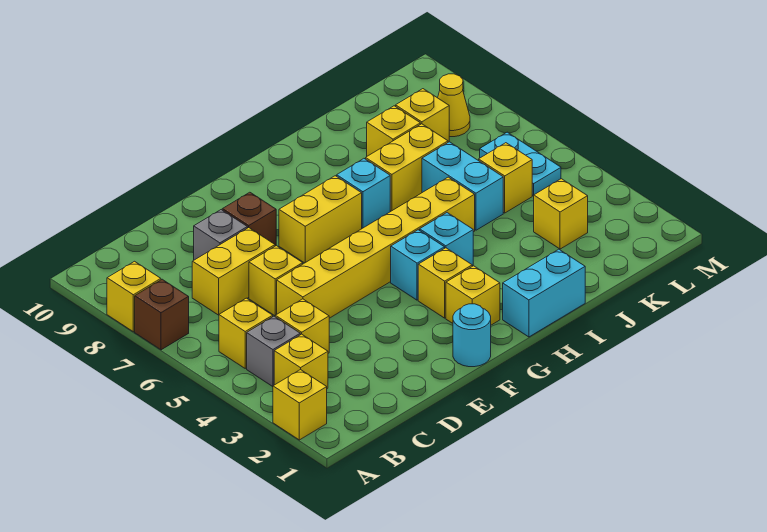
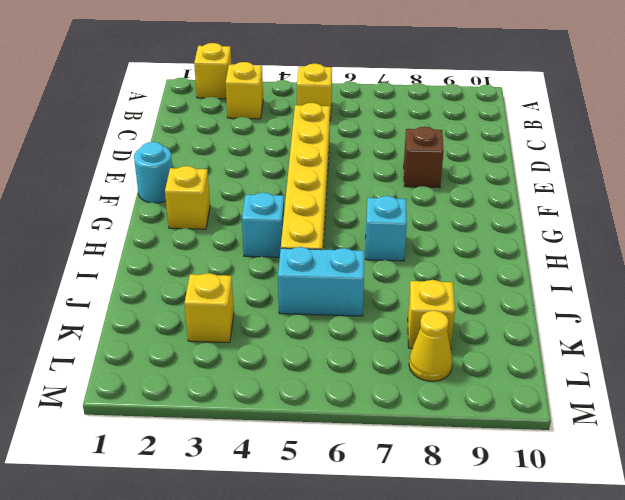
none -> brown brick A7 level 1
none -> yellow brick A8 level 1
none -> grey brick B4 level 1

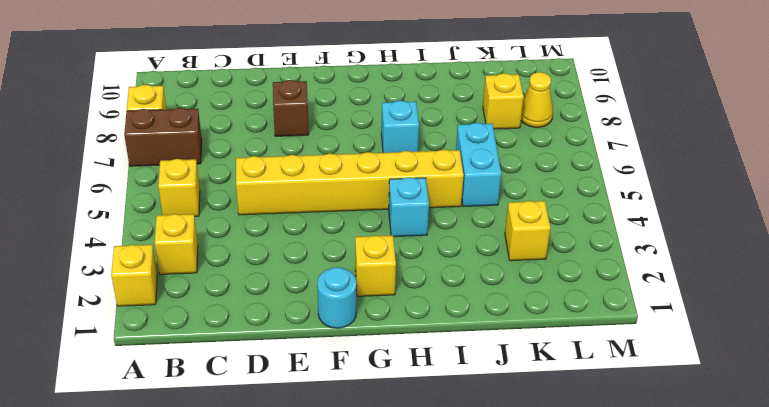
brown brick A7:B7 level 1 -> brown brick A7 level 1
none -> grey brick B4 level 1
none -> yellow brick C4 level 1
none -> yellow brick C7:D7 level 1

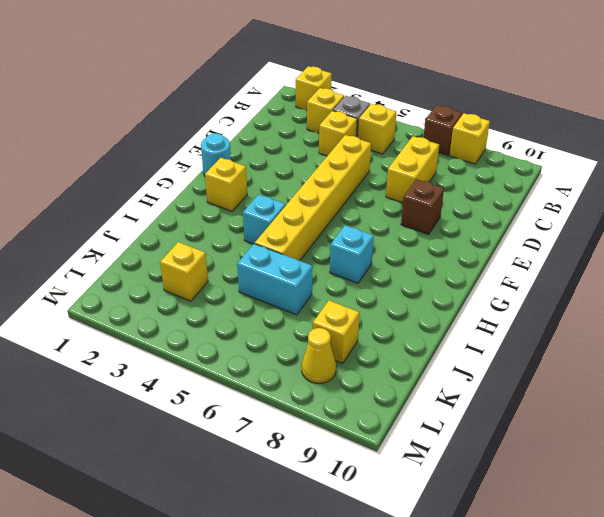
none -> yellow brick D6 level 1
none -> grey brick D8 level 1
none -> yellow brick F7:G7 level 1

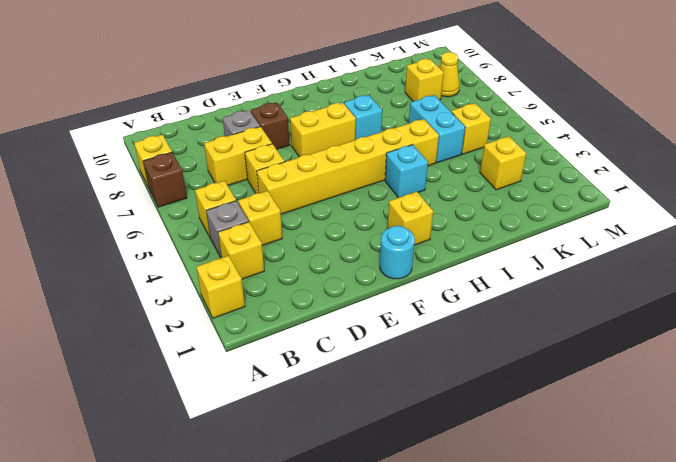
none -> yellow brick G3 level 1
none -> cyan brick G4 level 1
none -> cyan brick H1:I1 level 1

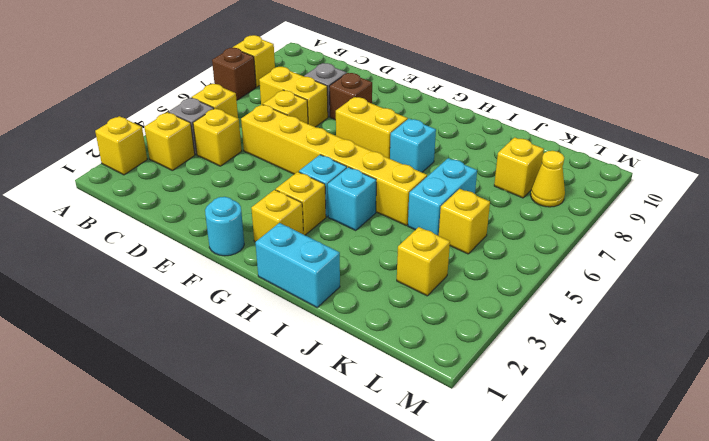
none -> yellow brick I7:J7 level 1
none -> yellow brick J8 level 1
none -> cyan plate L5:L6 level 1

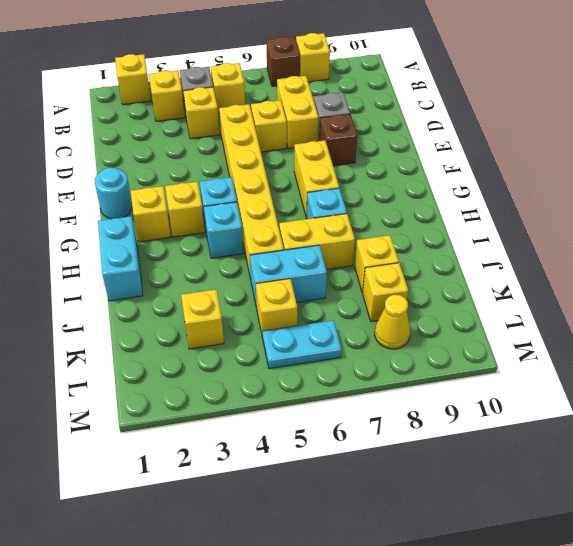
yellow brick I6:I7 level 1 -> yellow brick I7:J7 level 1

